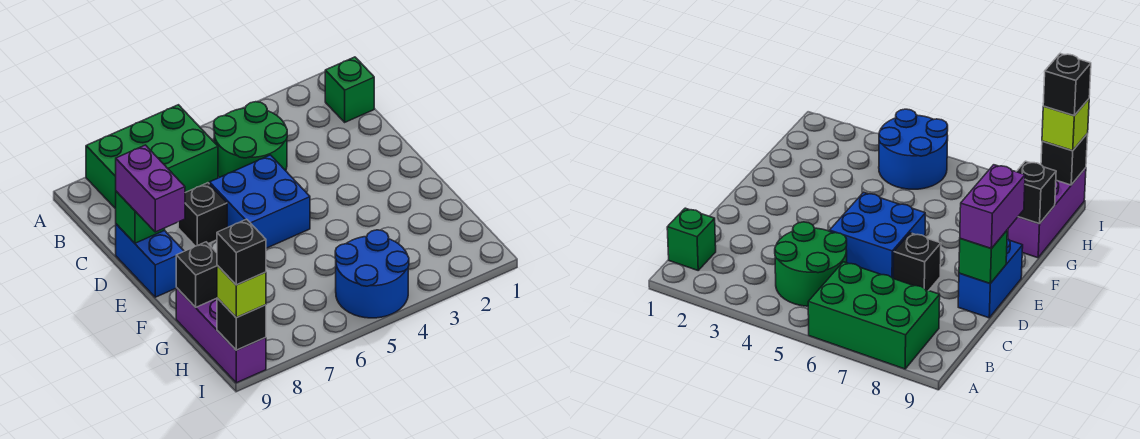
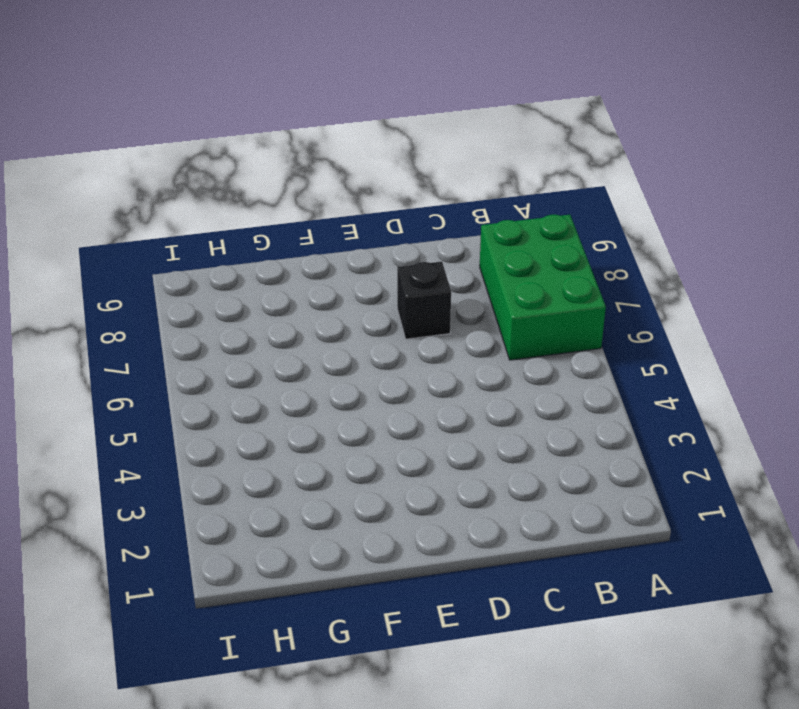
none -> green brick B1 level 1
none -> green round brick B4:C5 level 1
none -> blue brick D5:E6 level 1

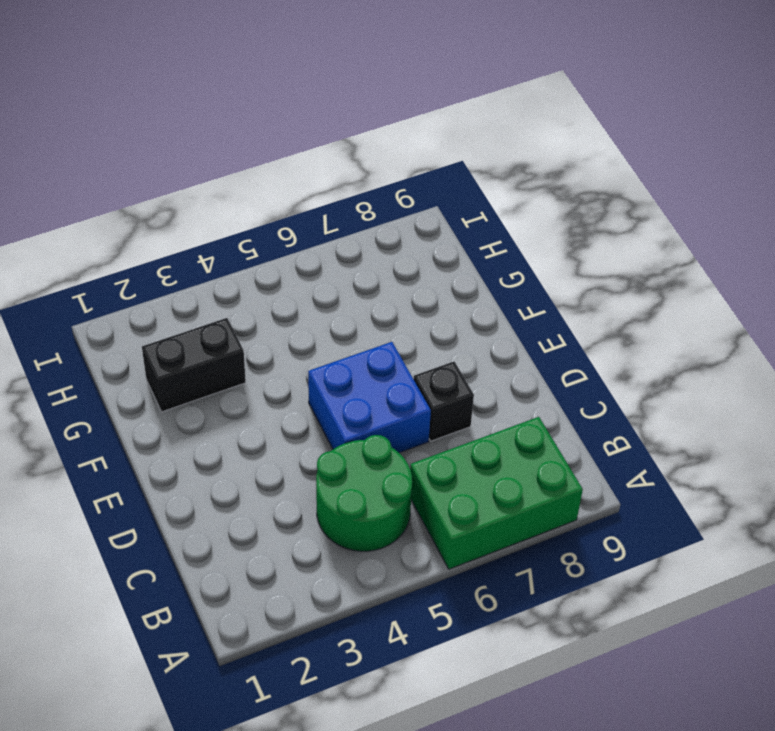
black brick G2:G3 level 1 -> none
none -> green brick B1 level 1
none -> blue brick D9:E9 level 1
none -> purple brick G9:I9 level 1

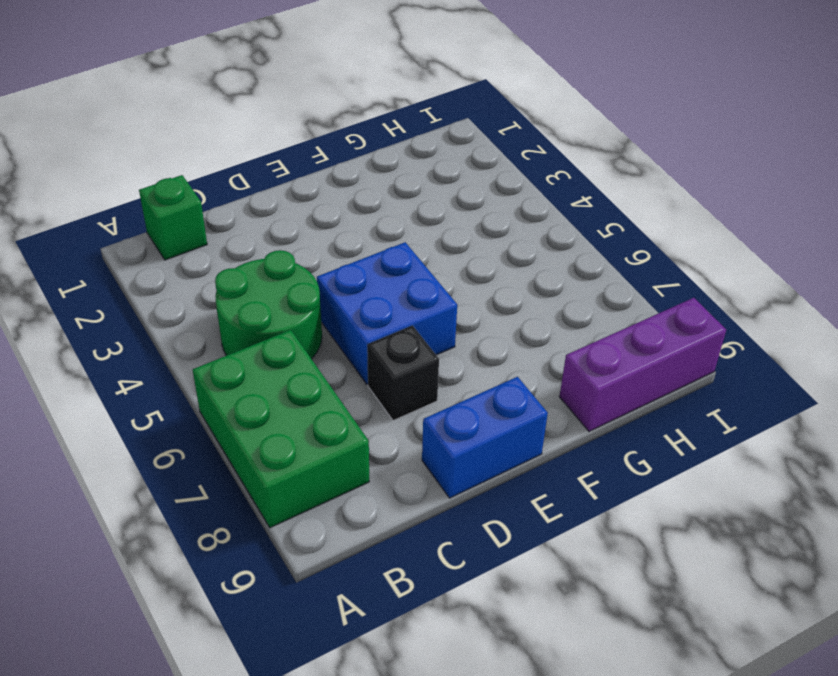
none -> blue round brick H4:I5 level 1
none -> green brick D9 level 2
none -> black brick G9 level 2

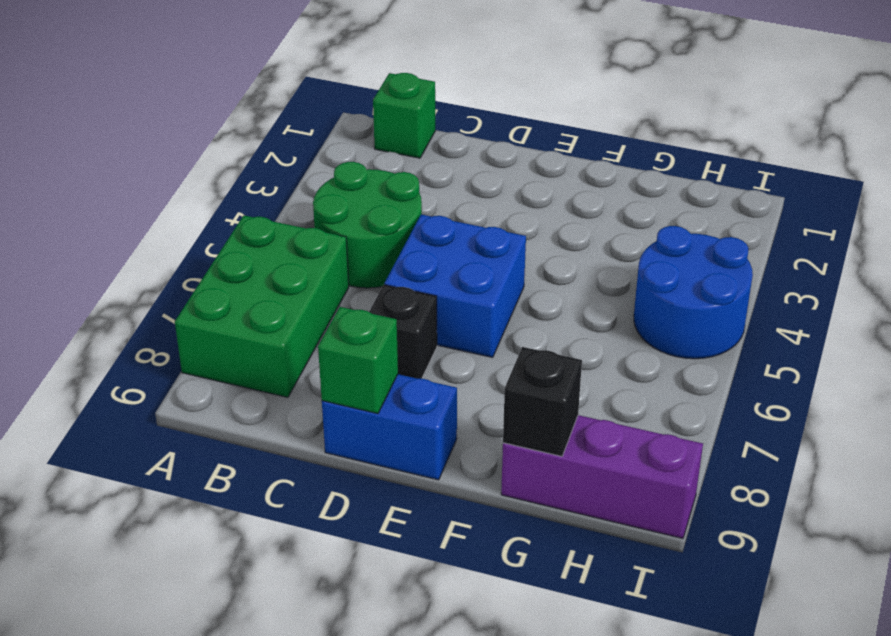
none -> black brick I9 level 2
none -> purple brick D9:E9 level 3
none -> lime brick I9 level 3

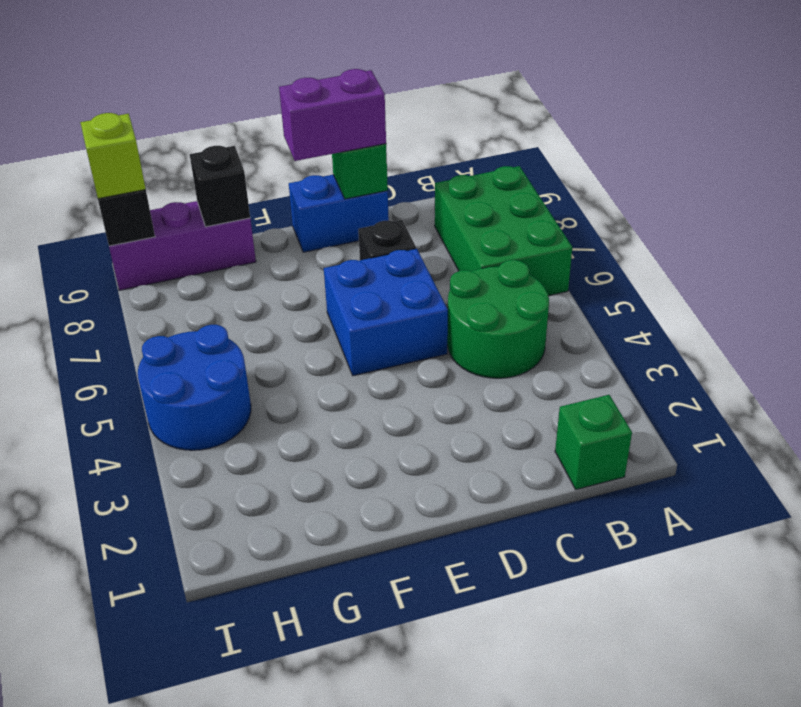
none -> black brick I9 level 4

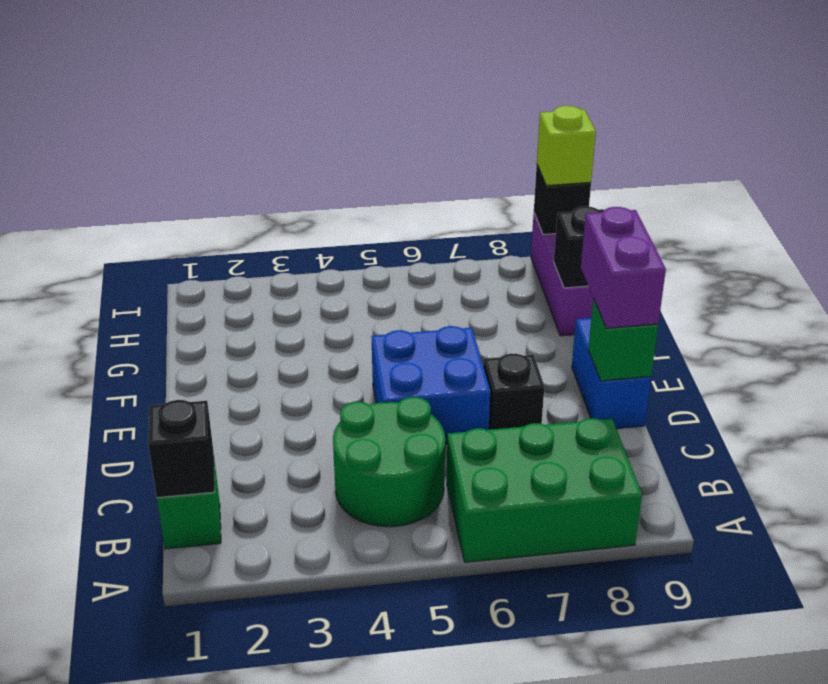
black brick B1 level 2 -> black brick I9 level 4
none -> blue round brick H4:I5 level 1

